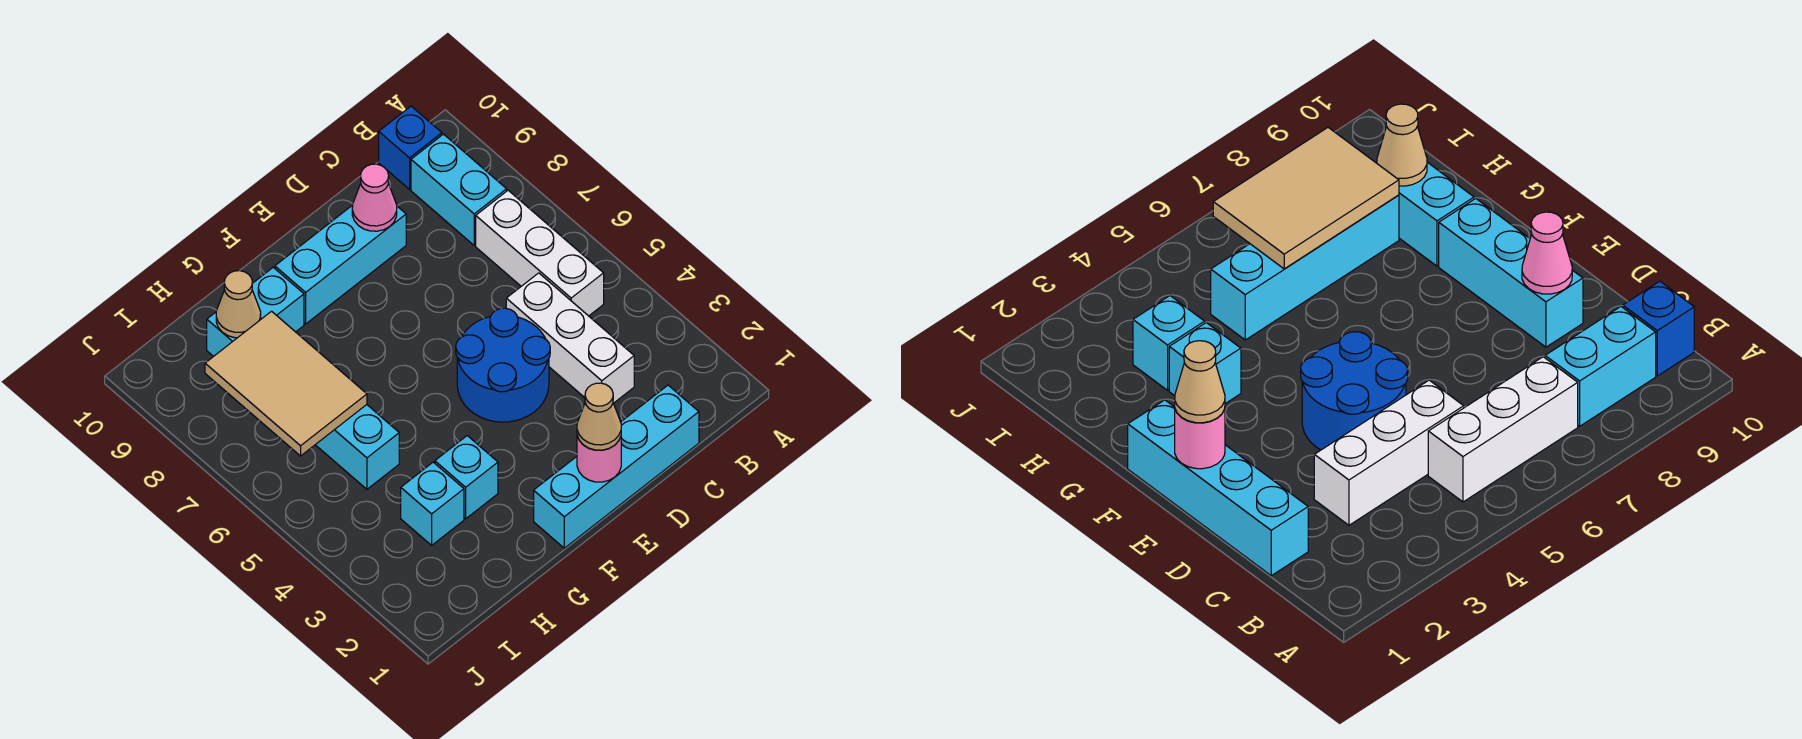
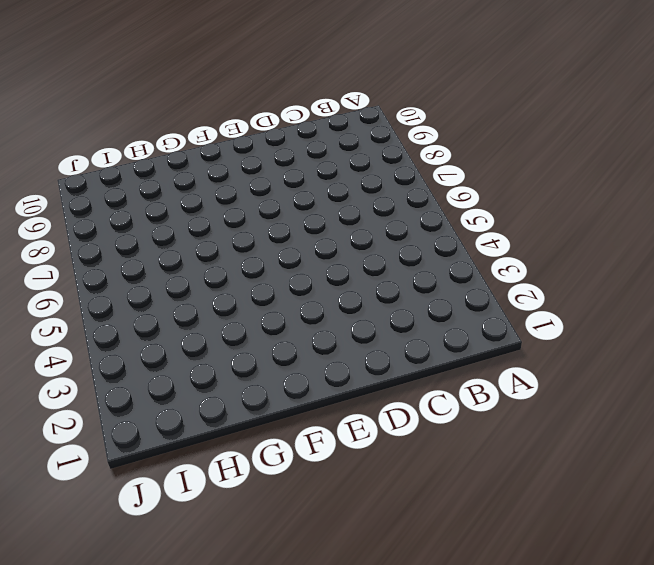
none -> white brick B5:B7 level 1
none -> cyan brick B8:B9 level 1
none -> blue brick B10 level 1

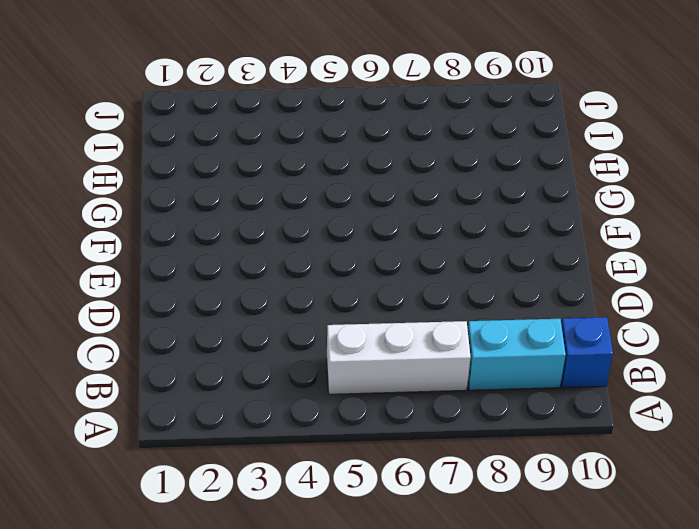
none -> cyan brick C1:F1 level 1
none -> white brick C3:C5 level 1
none -> blue round brick D4:E5 level 1

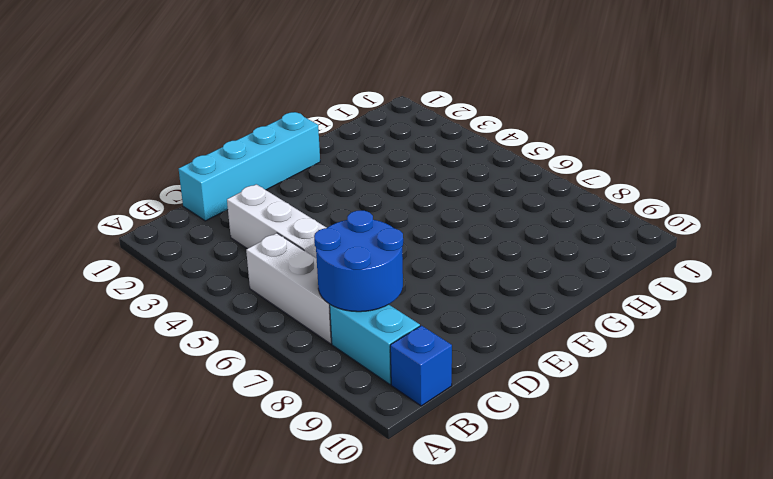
blue round brick B7:C8 level 2 -> blue round brick D4:E5 level 1
none -> cyan brick D9:F9 level 1
none -> cyan brick G3 level 1
none -> cyan brick G9:H9 level 1

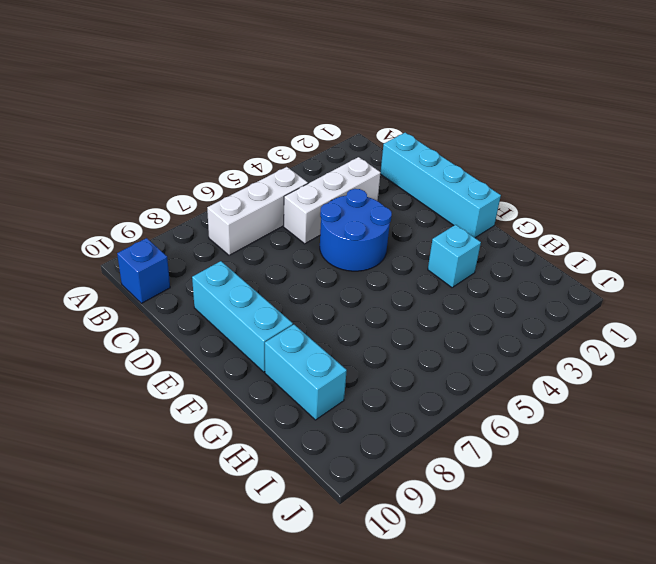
none -> cyan brick B8:B9 level 1
none -> cyan brick H3 level 1
none -> cyan brick H5:H8 level 1

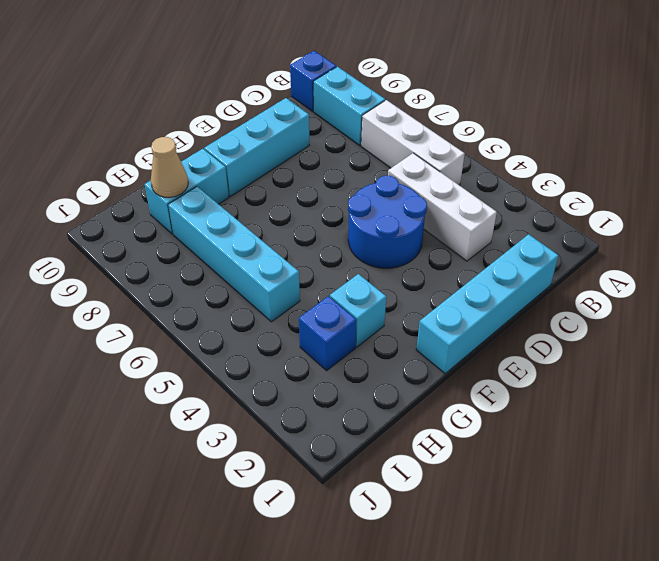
blue brick H3 level 1 -> cyan brick H3 level 1
none -> pink cone D9 level 2
none -> pink round brick E1 level 2
none -> tan tile H6:I8 level 2

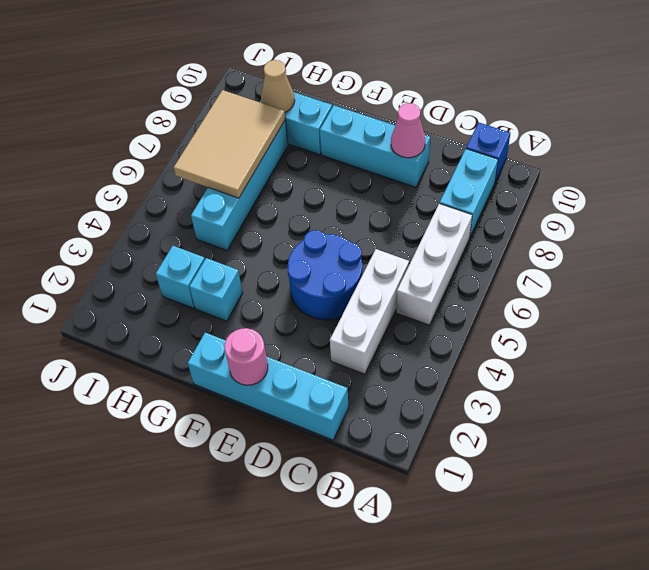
none -> tan cone E1 level 3

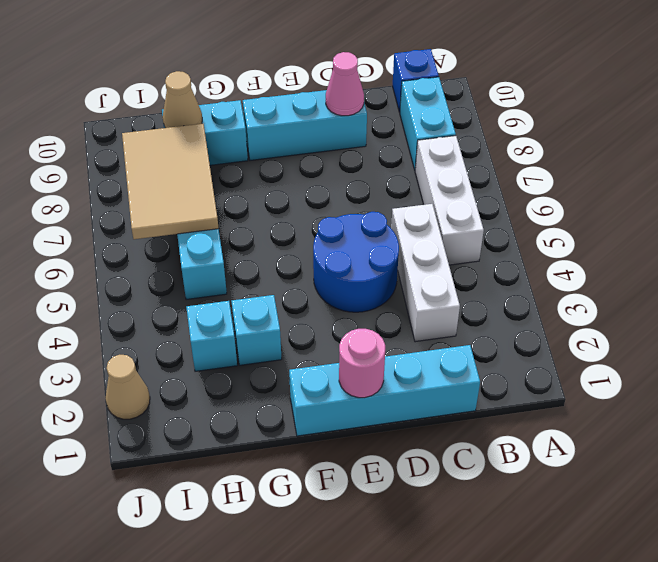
tan cone J2 level 1 -> tan cone E1 level 3

